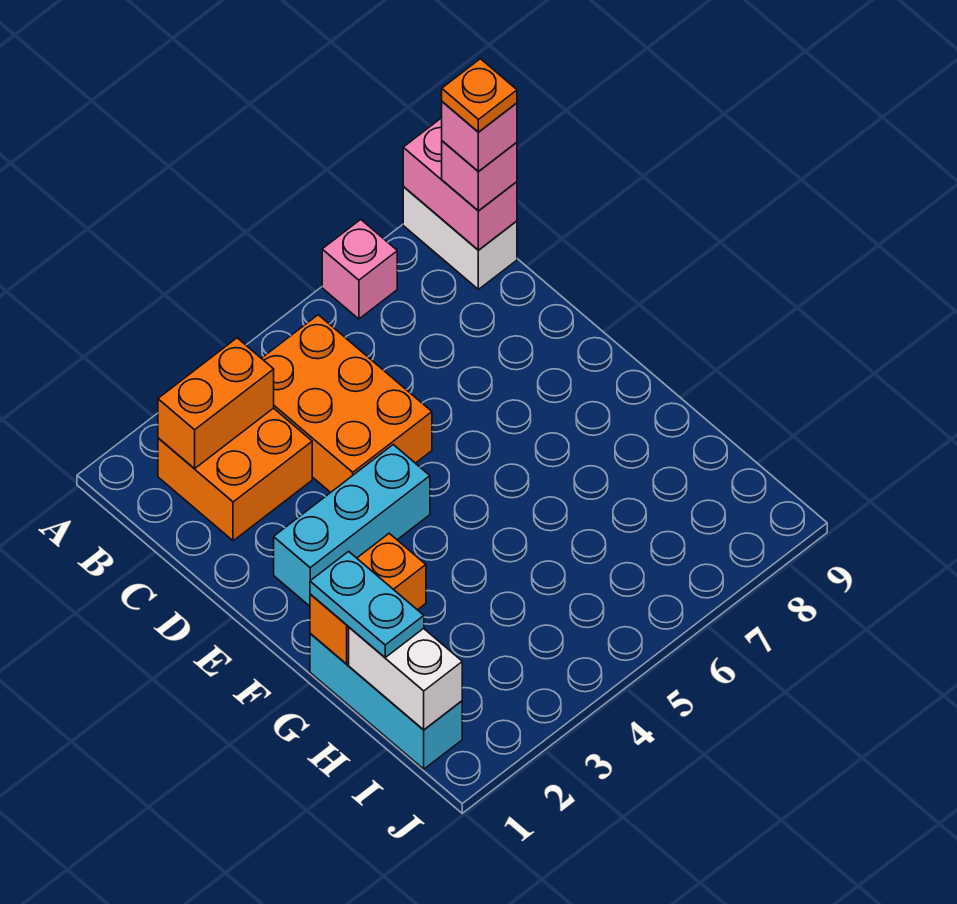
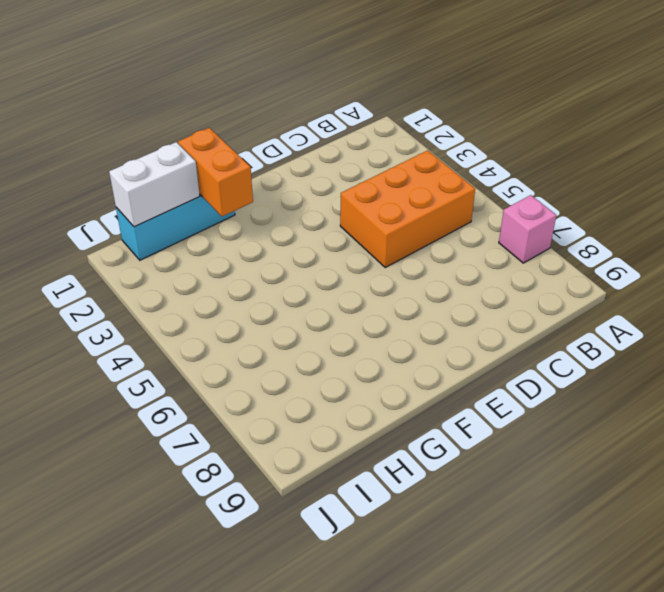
none -> white brick A9:B9 level 1
none -> orange brick B2:C3 level 1
none -> cyan brick E2:E4 level 1

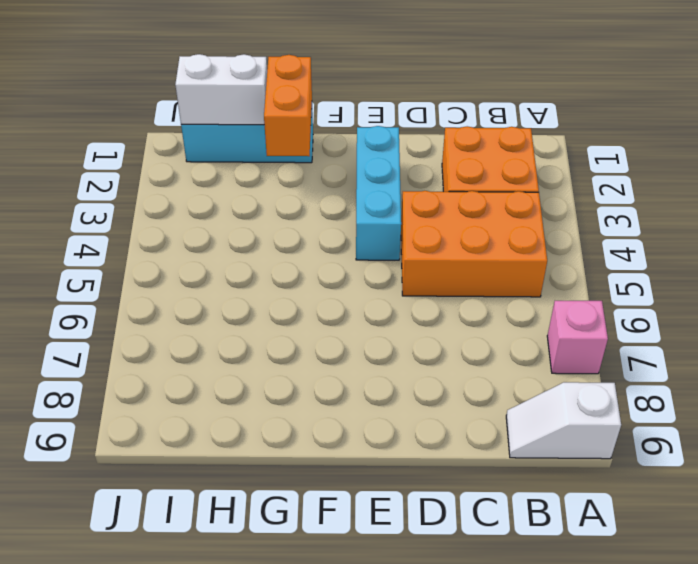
white slope A9:B9 level 1 top A -> white brick A9:B9 level 1
none -> pink brick A9:B9 level 2
none -> orange brick B2:B3 level 2
none -> pink brick B9 level 3

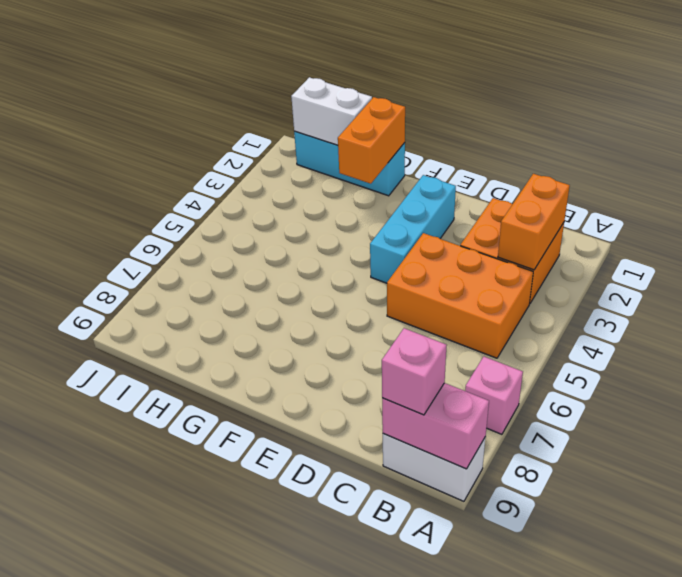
none -> cyan plate G1:H1 level 3
none -> pink brick B9 level 4
none -> orange plate B9 level 5

